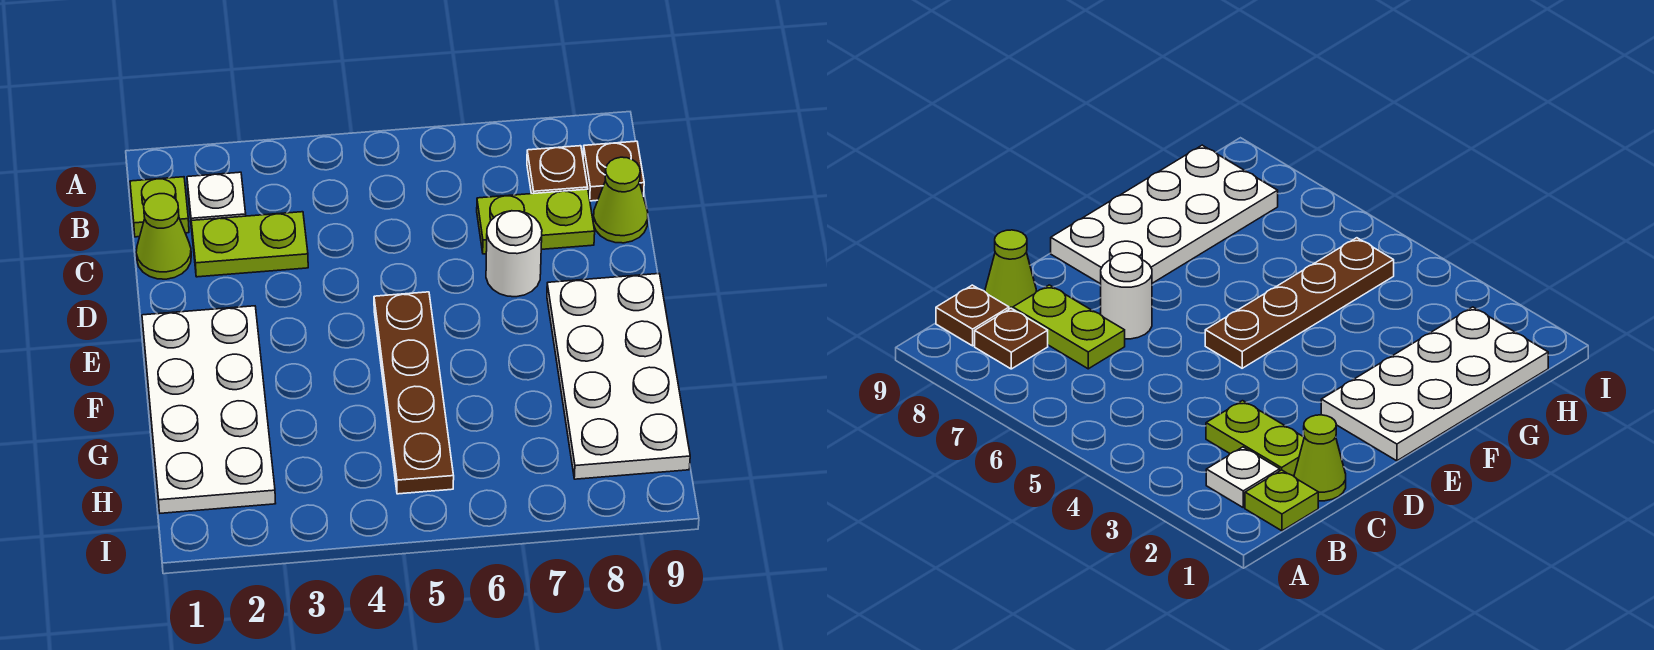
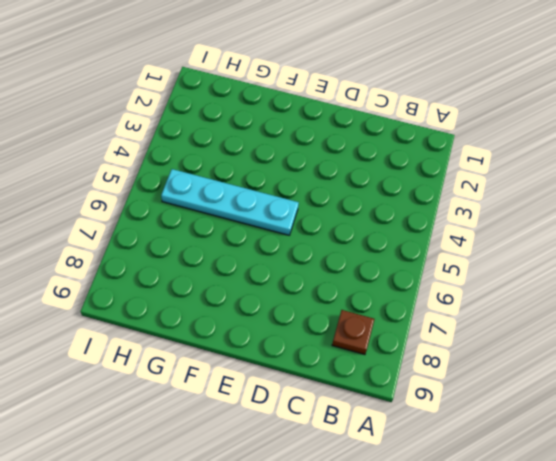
cyan plate E5:H5 level 1 -> brown plate E5:H5 level 1
none -> lime plate B1 level 1
none -> white plate B2 level 1
none -> brown plate B9 level 1

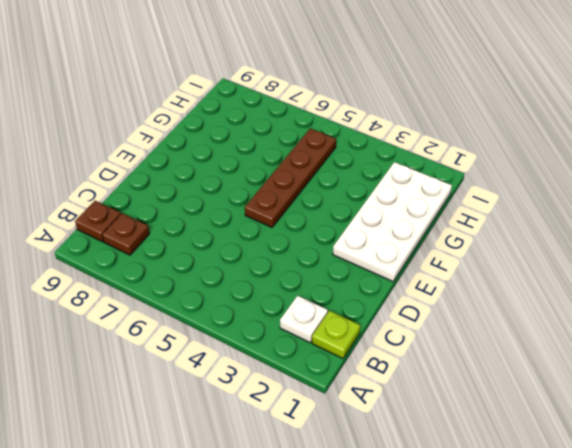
none -> lime cone C1 level 1
none -> lime plate C2:C3 level 1
none -> lime plate C7:C8 level 1

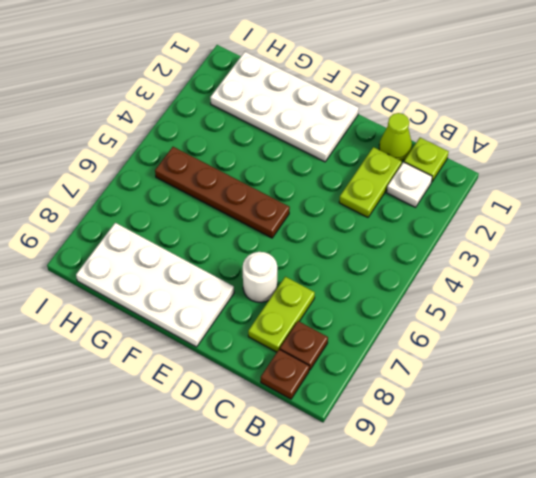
none -> lime cone C9 level 1

